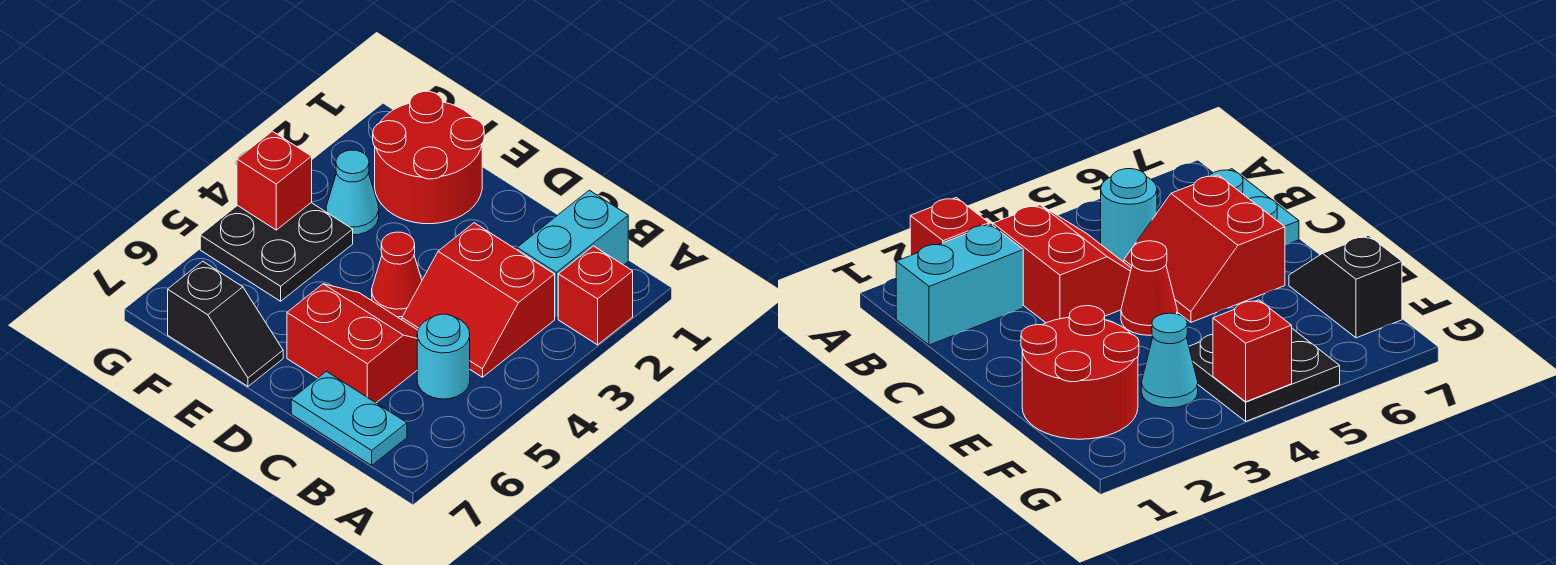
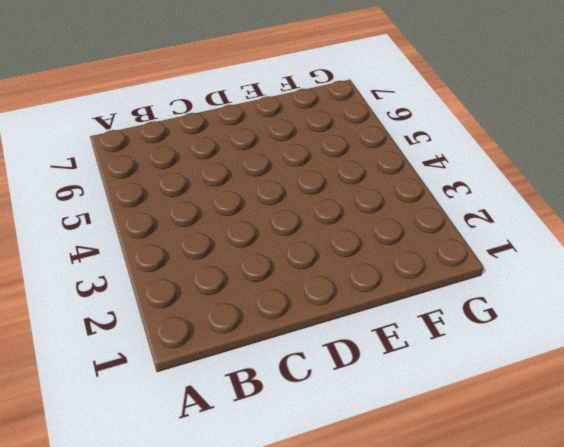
none -> red brick A2 level 1
none -> cyan brick B1:B2 level 1
none -> red slope B3:C4 level 1 top 3

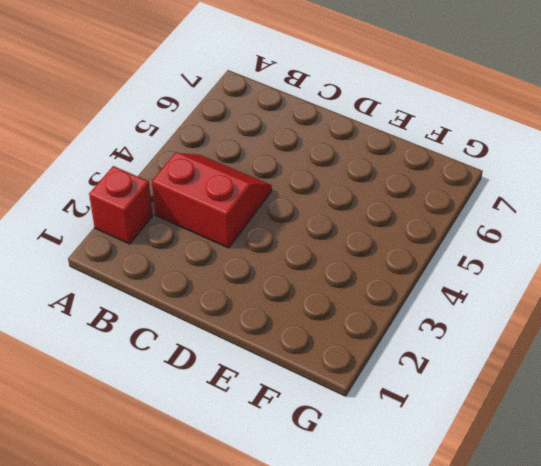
none -> cyan brick B1:B2 level 1
none -> cyan round brick B5 level 1
none -> cyan plate B7:C7 level 1

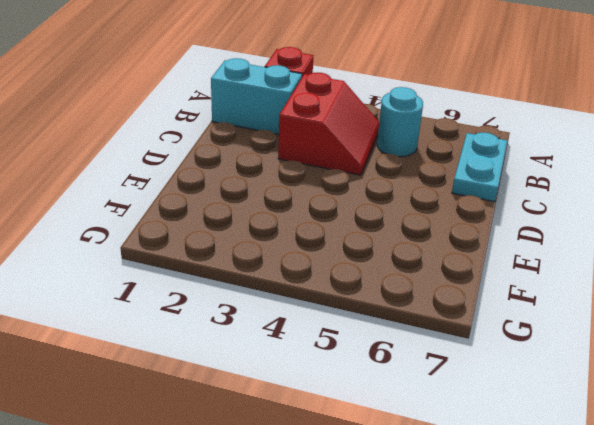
none -> red slope C5:D6 level 1 top 6
none -> red cone D4 level 1
none -> red round brick E1:F2 level 1

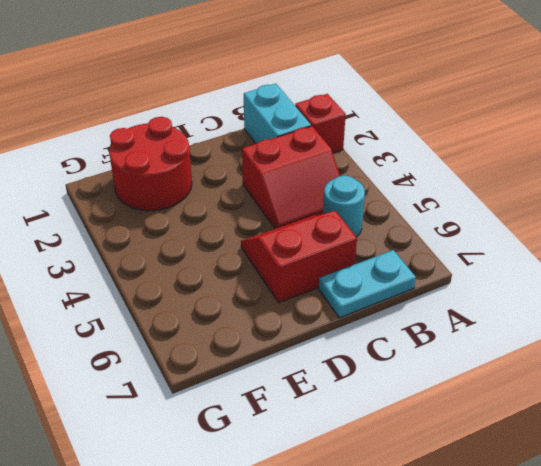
none -> red cone D4 level 1
none -> black slope E7:F7 level 1 top F
none -> cyan cone F3 level 1

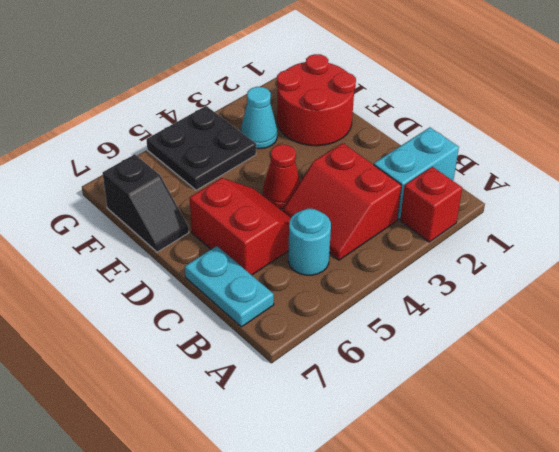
none -> red brick G4 level 2

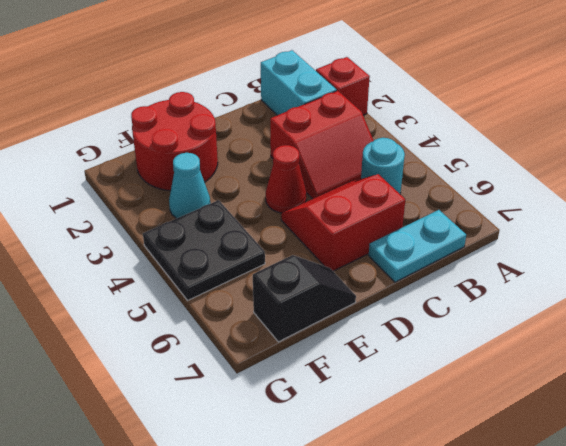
none -> red brick G4 level 2

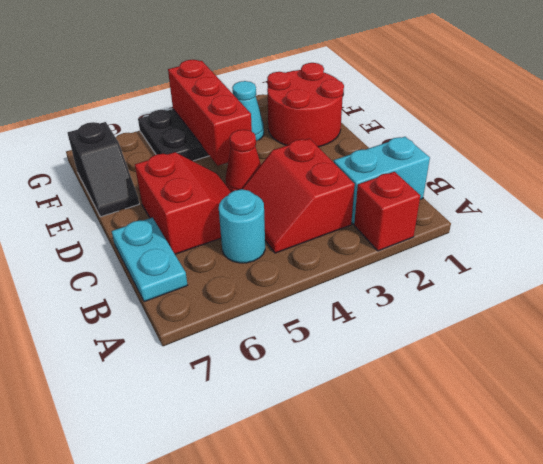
red brick E4:G4 level 2 -> red brick G4 level 2

